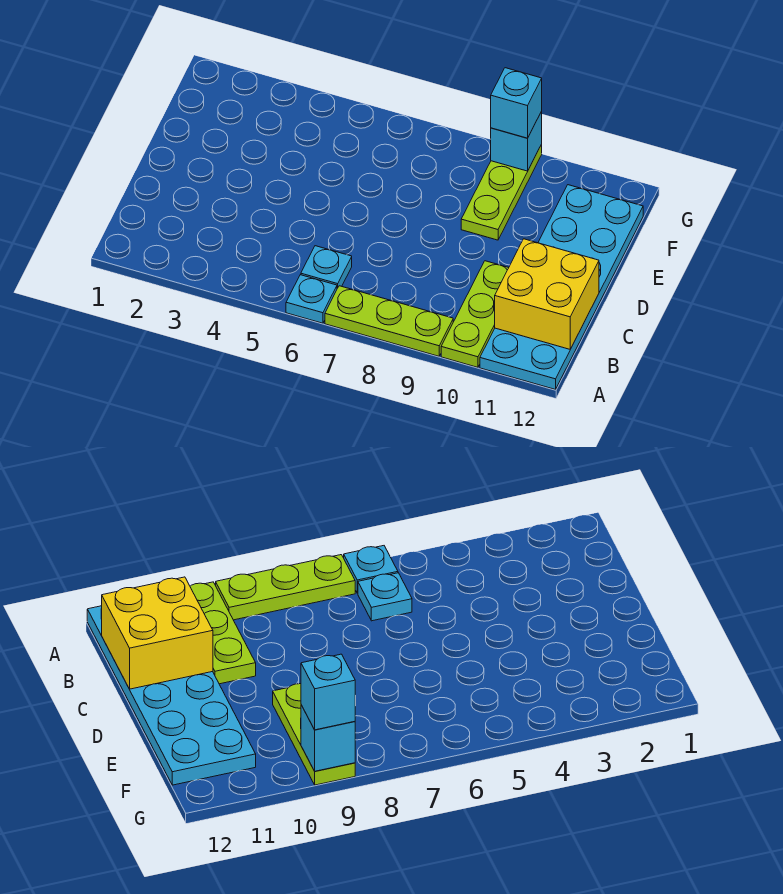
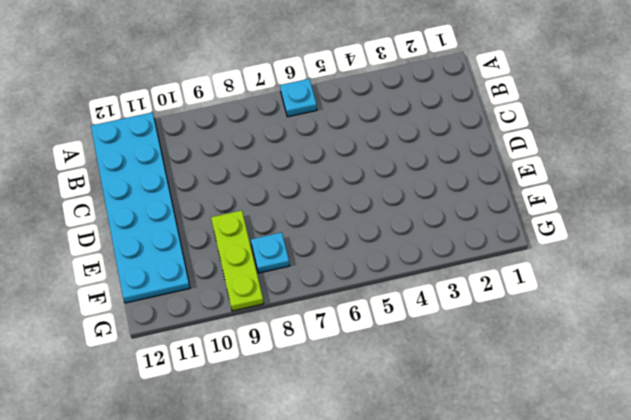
cyan plate F8 level 1 -> cyan plate B6 level 1
none -> lime plate A7:A9 level 1
none -> lime plate A10:C10 level 1

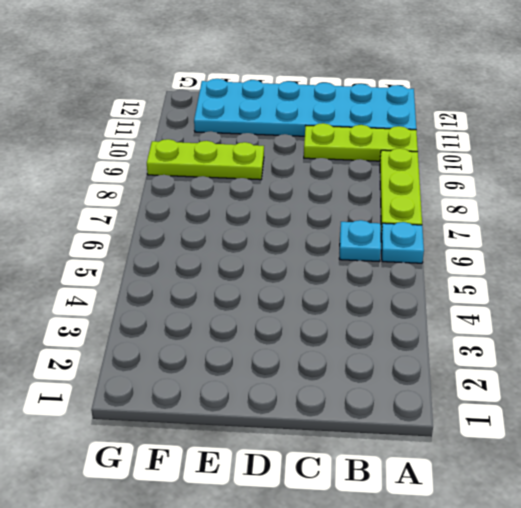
none -> yellow brick B11:C12 level 2
none -> cyan brick G9 level 2

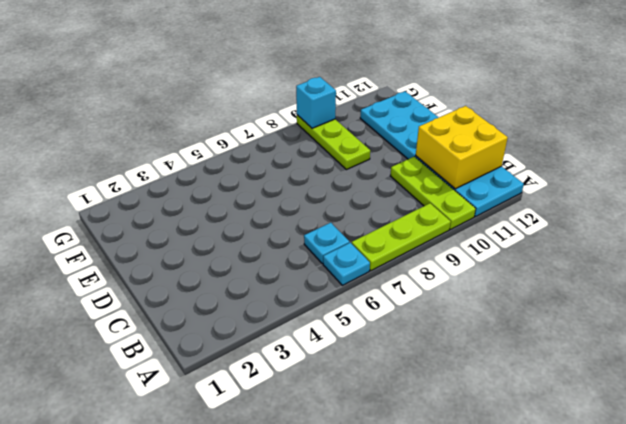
none -> cyan brick G9 level 3

